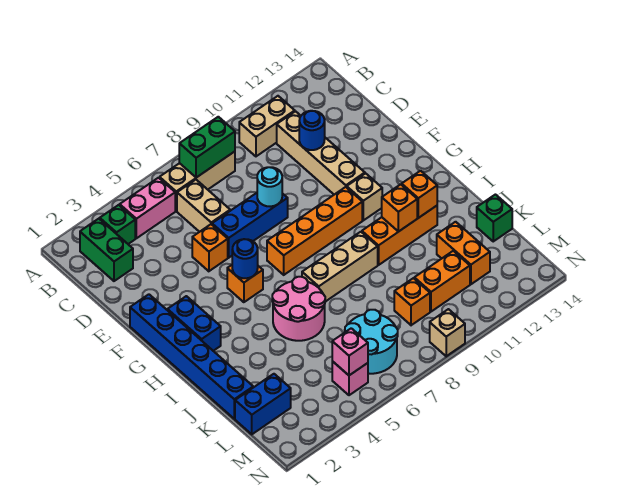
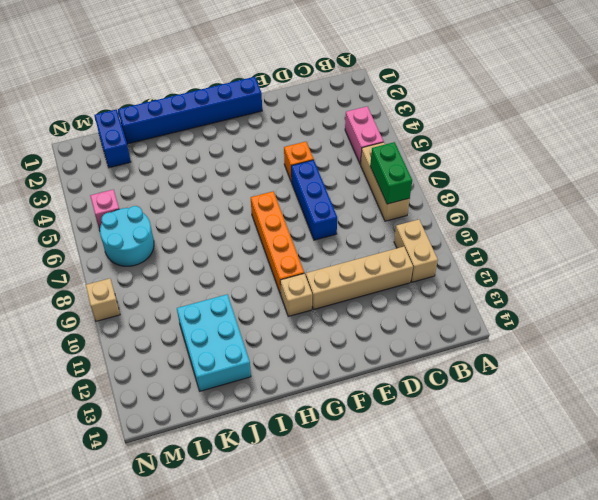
cyan brick J11:K13 level 1 -> orange brick K12:L12 level 1
none -> green brick B2:C2 level 1
none -> green brick B3 level 1
none -> tan brick C6:D6 level 1
none -> blue brick G2:H2 level 1

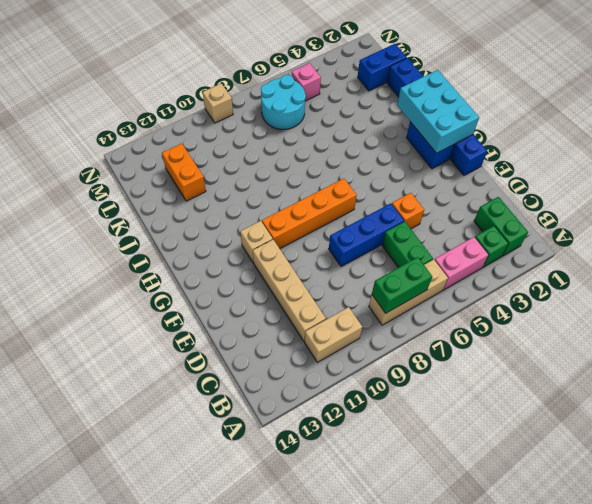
green brick C6:D6 level 1 -> tan brick C6:D6 level 1
cyan brick G1:I2 level 2 -> none
none -> orange brick G5 level 1
none -> pink round brick I5:J6 level 1
none -> tan brick I7:I9 level 1
none -> orange brick I10:I12 level 1

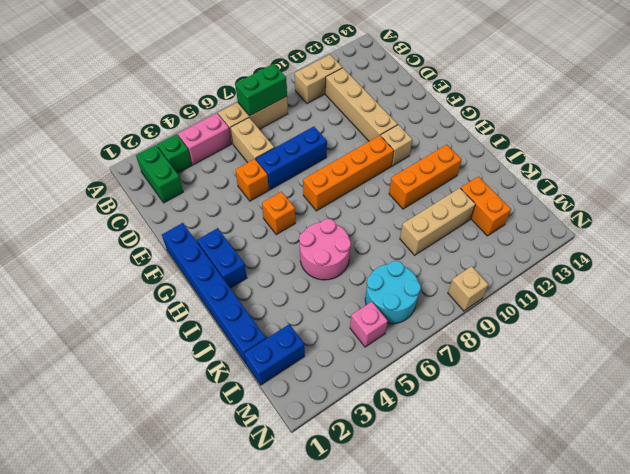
tan brick K9:K11 level 1 -> tan brick I7:I9 level 1
none -> green brick K14 level 1
none -> orange brick L9 level 1
none -> orange brick L10:L11 level 1
none -> blue round brick D11 level 2

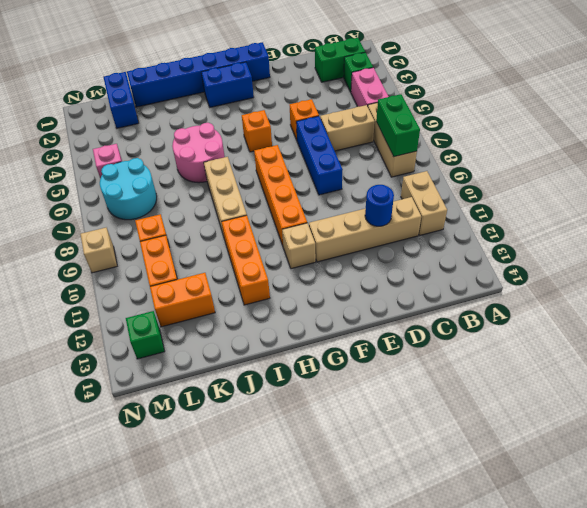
green brick M13 level 1 -> green brick K14 level 1
none -> cyan round brick E8 level 2
none -> blue round brick G5 level 2
none -> orange brick I11 level 2
none -> orange brick I12 level 2

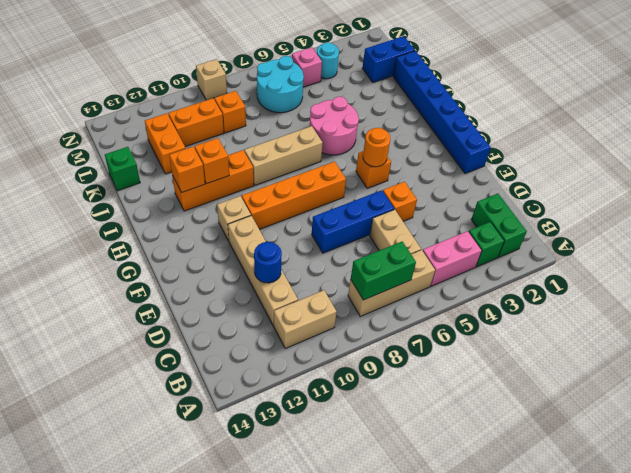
orange round brick G5 level 2 -> blue round brick G5 level 2
cyan round brick M4 level 1 -> cyan round brick E8 level 2
none -> blue brick G2:H2 level 1
none -> pink brick M5 level 2

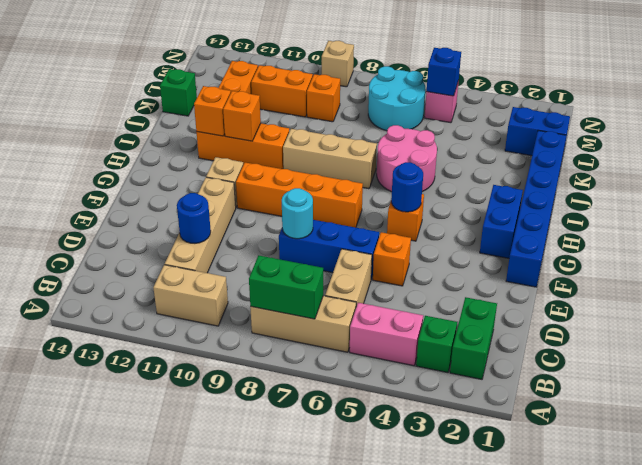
blue brick M5 level 2 -> pink brick M5 level 2

